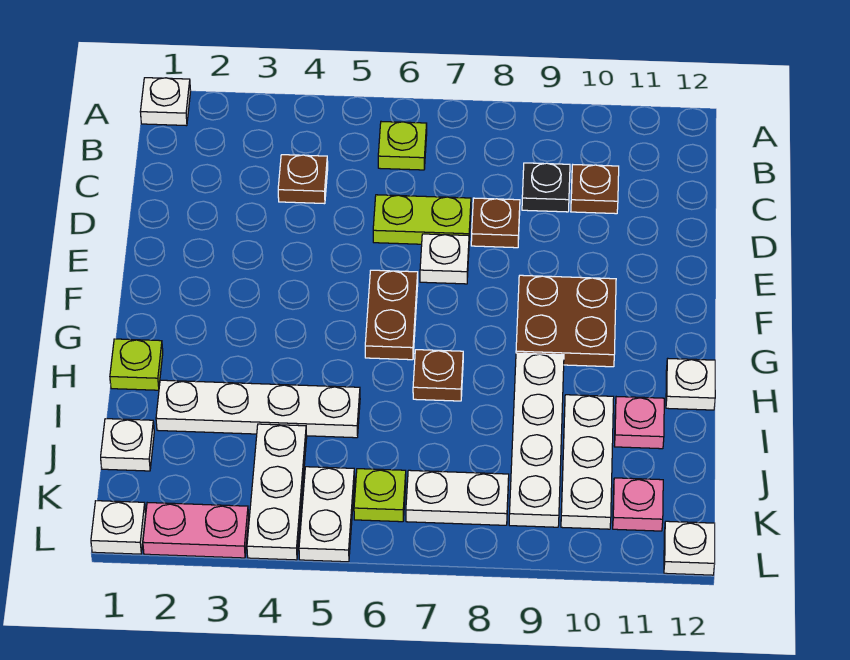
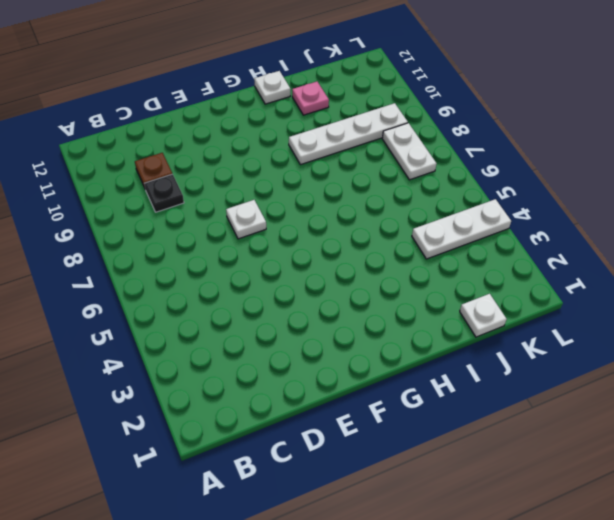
none -> white plate A1 level 1
none -> lime plate B6 level 1
none -> brown plate C4 level 1

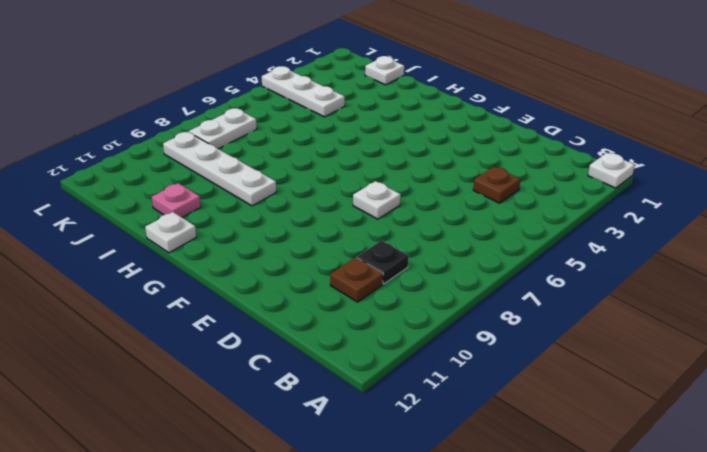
none -> lime plate B6 level 1
none -> lime plate D6:D7 level 1
none -> brown plate D8 level 1

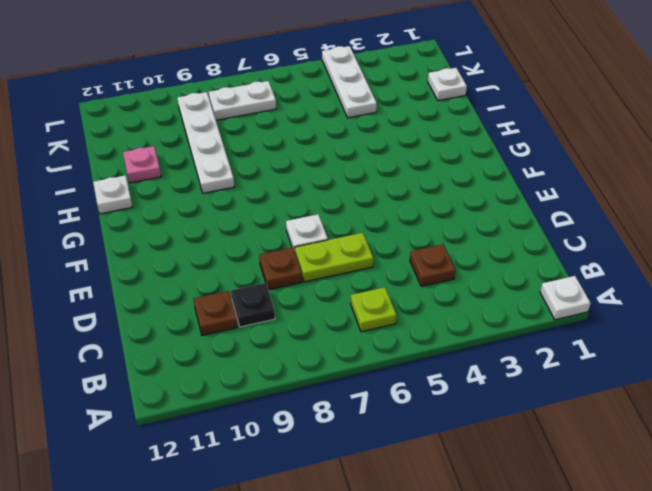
none -> brown plate F6:G6 level 1
none -> brown plate F9:G10 level 1
none -> lime plate H1 level 1

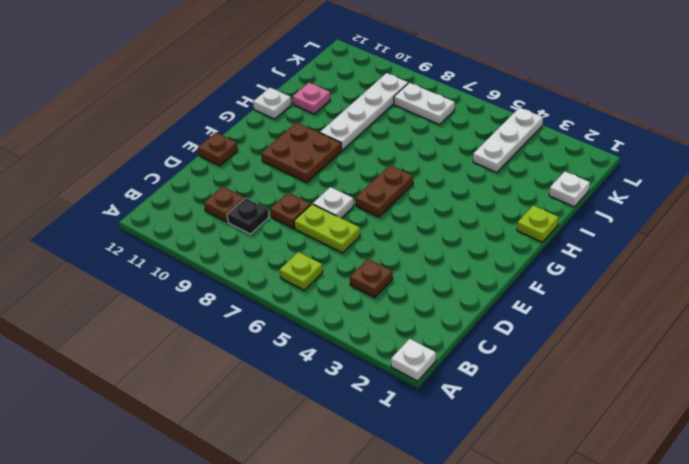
brown plate E12 level 1 -> brown plate H7 level 1
none -> white plate I2:I5 level 1
none -> white plate I10:K10 level 1
none -> white plate K5:L5 level 1

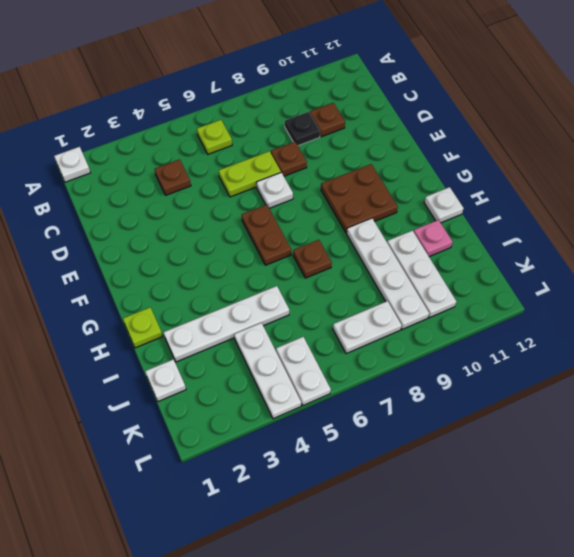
none -> lime plate K6 level 1
none -> pink plate K11 level 1
none -> white plate L1 level 1

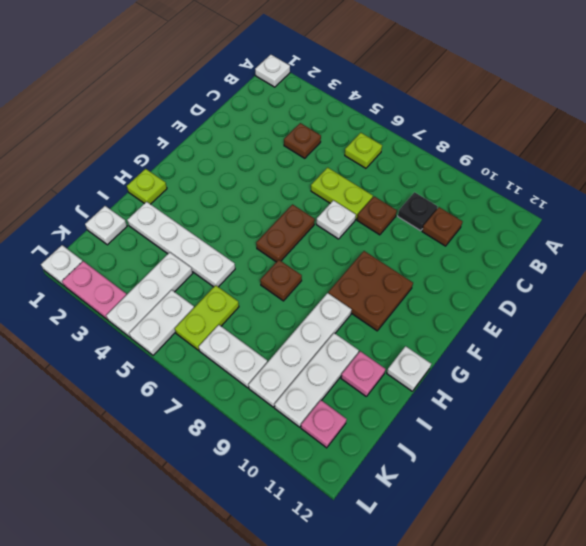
lime plate J6:K6 level 1 -> lime plate K6 level 1
none -> white plate L12 level 1

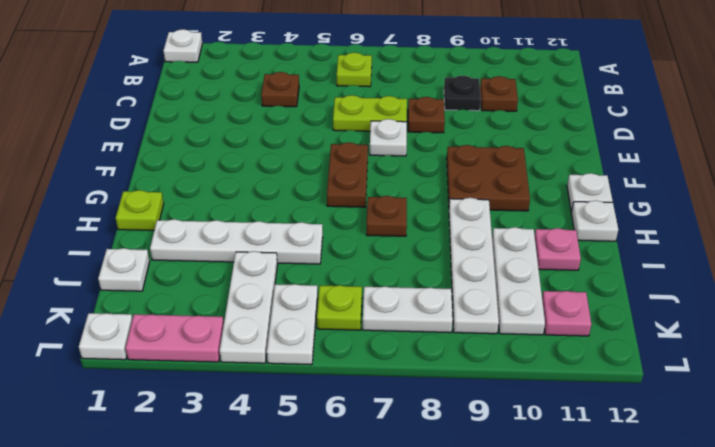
white plate G12 level 1 -> white plate L12 level 1

